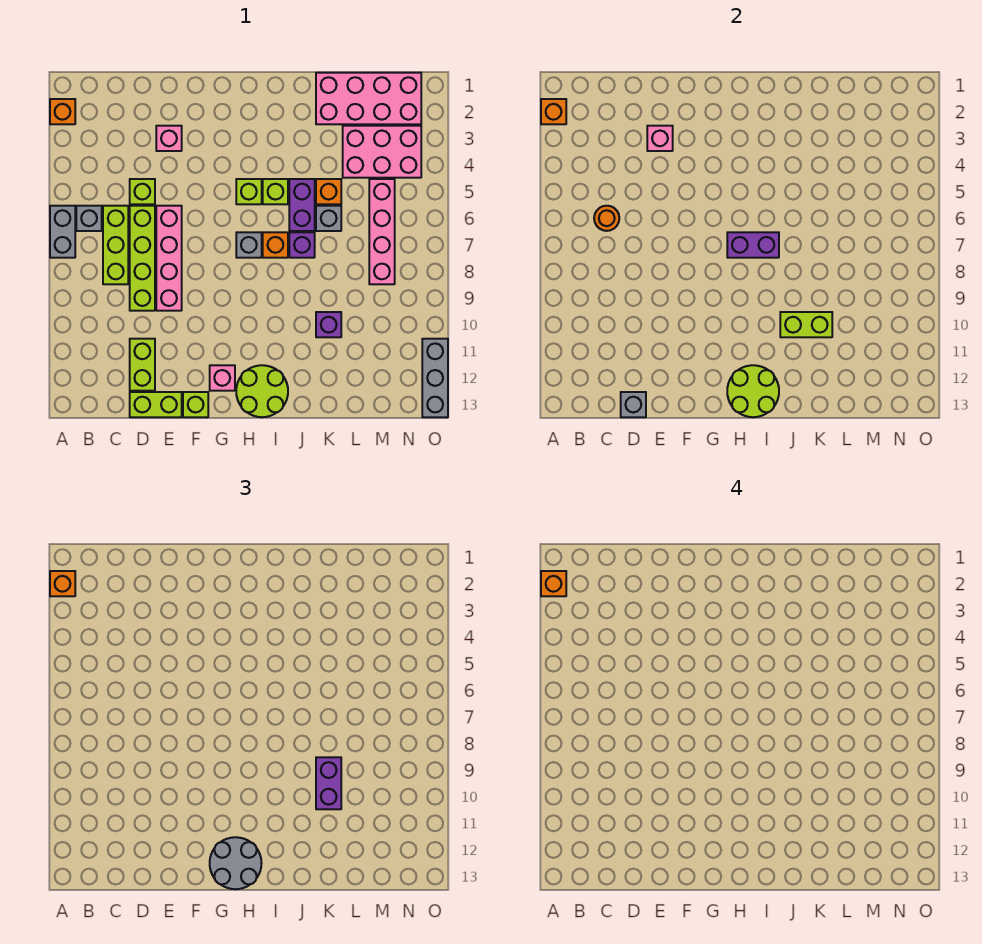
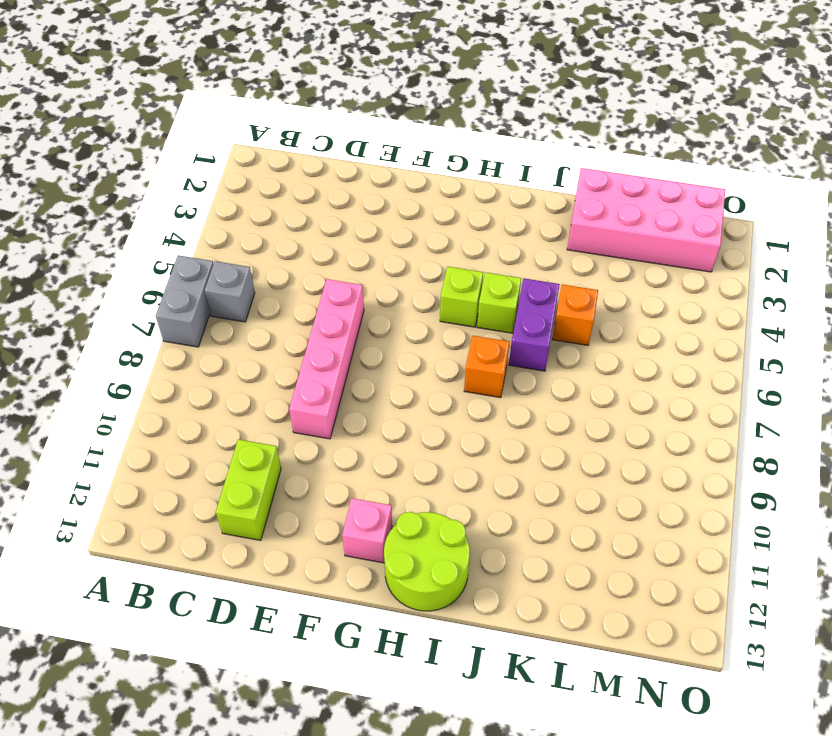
none -> orange brick A2 level 1
none -> lime brick C6:C8 level 1
none -> lime brick D5 level 1
none -> lime brick D6:D9 level 1

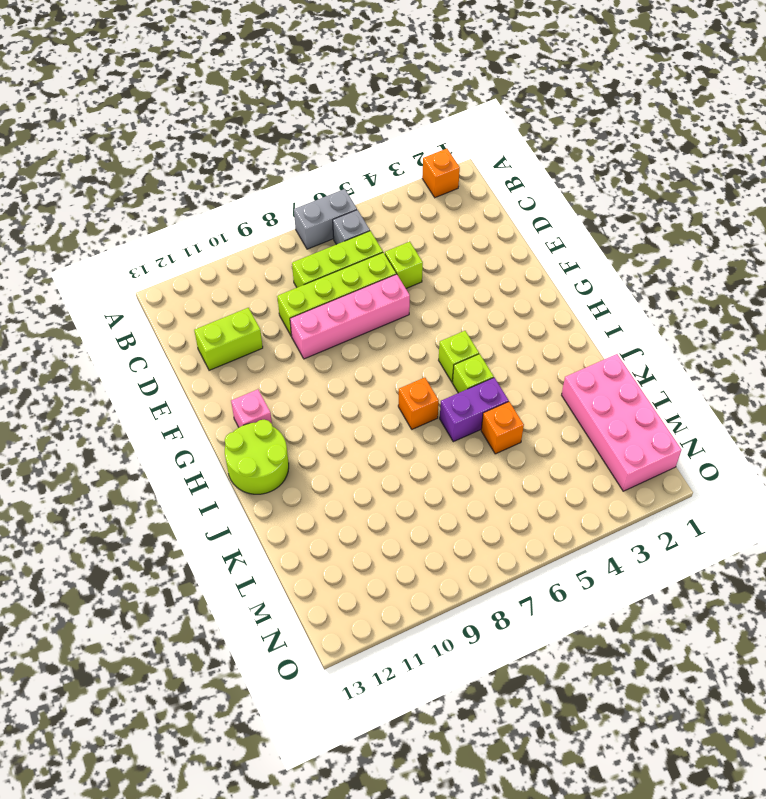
none -> lime brick D13:E13 level 1
none -> pink brick E3 level 1
none -> lime brick F13 level 1
none -> grey brick H7 level 1

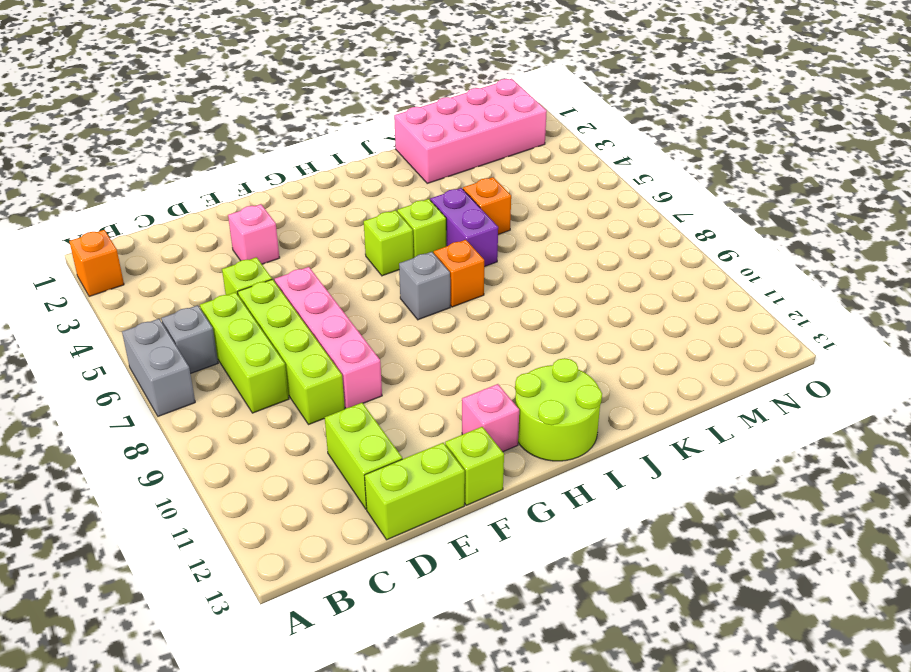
none -> purple brick J7 level 1
none -> grey brick K6 level 1
none -> purple brick K10 level 1
none -> pink brick L3:N4 level 1

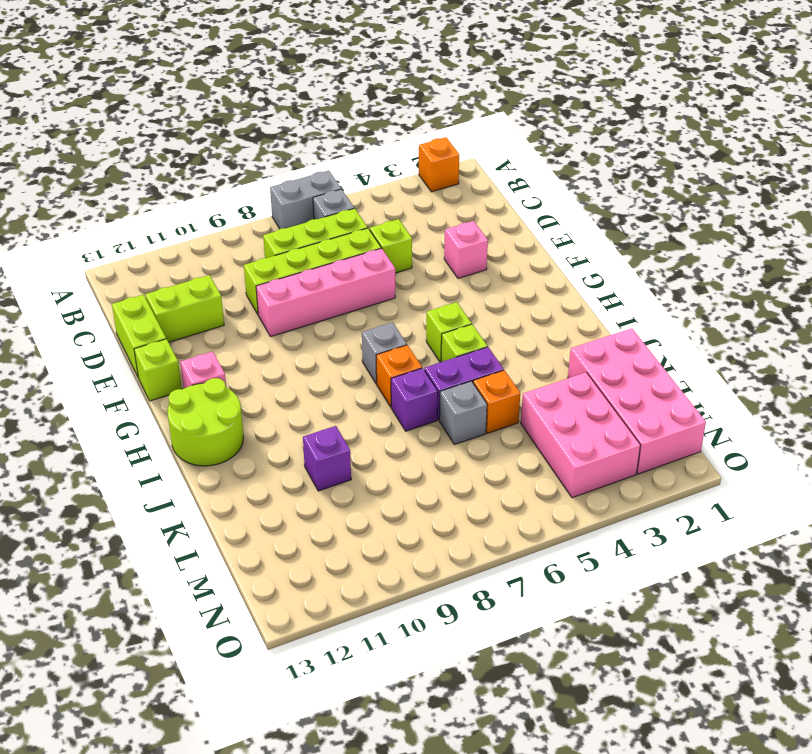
none -> pink brick M5:M8 level 1
none -> grey brick O11:O13 level 1
none -> orange brick A2 level 2
none -> orange round brick C6 level 2

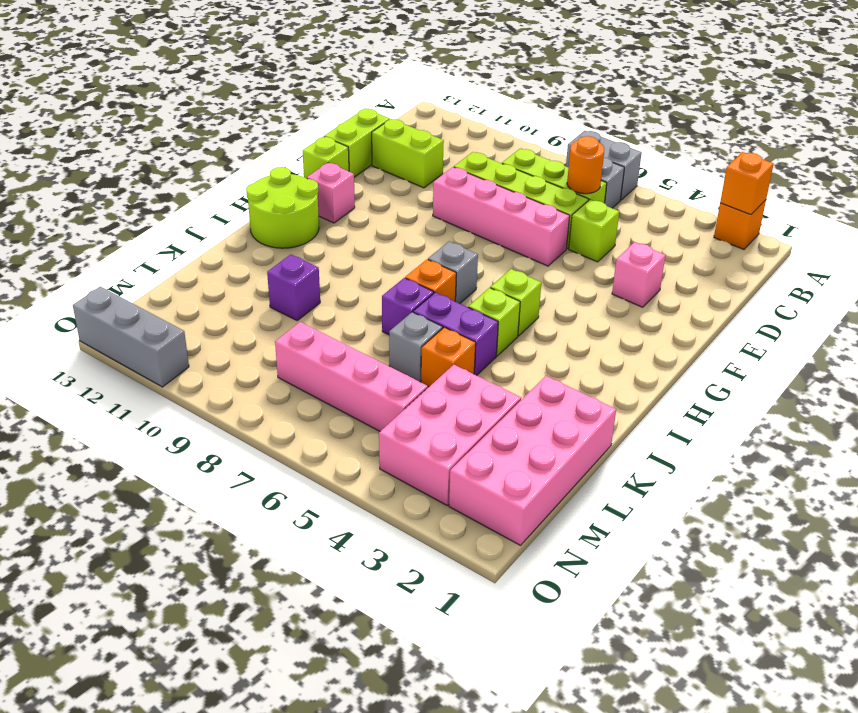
none -> grey brick D13 level 2
none -> pink brick E3 level 2
none -> purple brick H7:I7 level 2
none -> lime round brick H12:I13 level 2

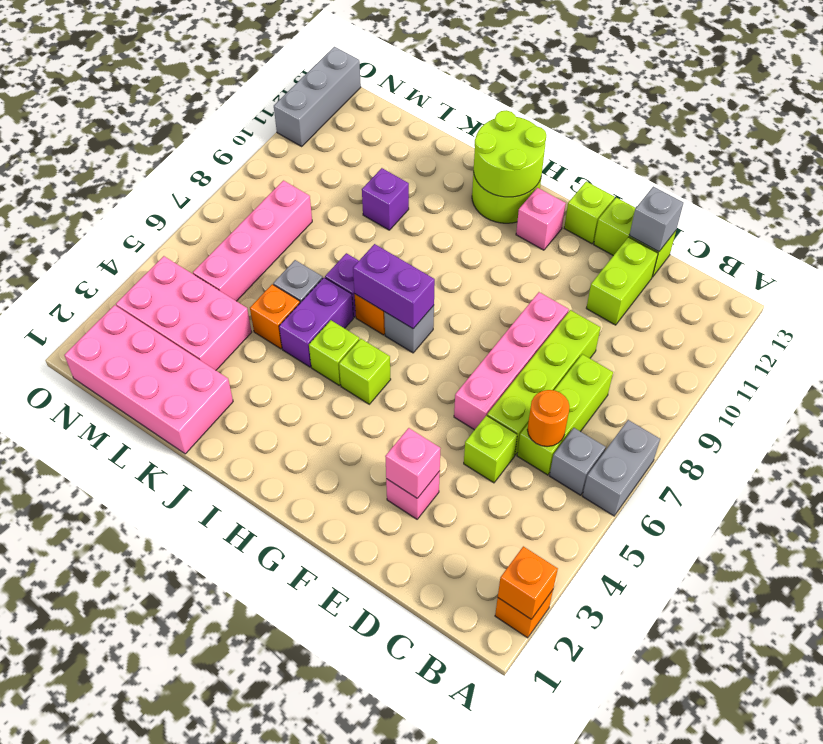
none -> lime brick J10:K10 level 2
none -> orange brick A2 level 3
none -> grey round brick G12:H13 level 3
none -> purple brick K9:K10 level 3

